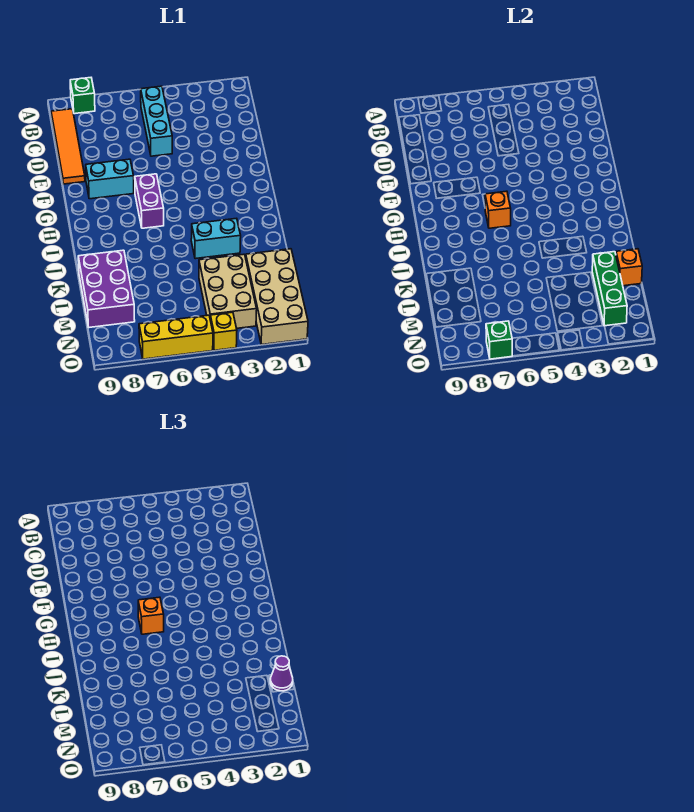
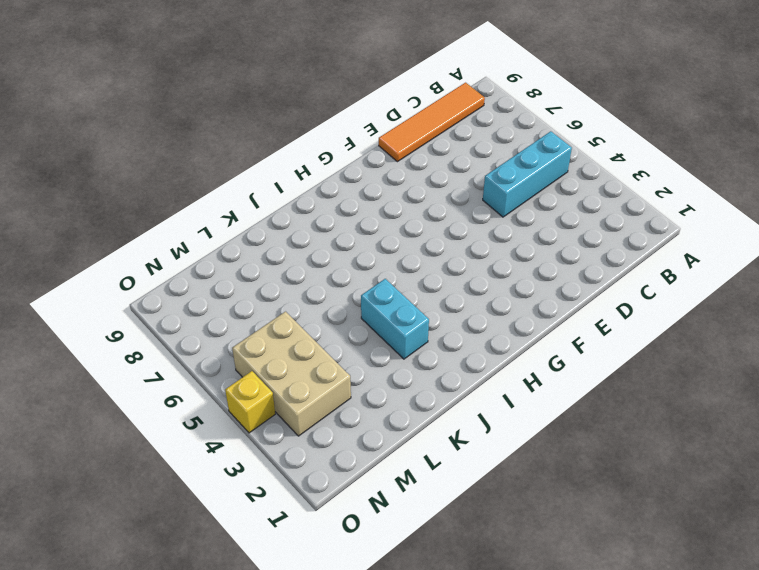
tan brick M3:N5 level 1 -> tan brick L3:N4 level 1
none -> green brick A8 level 1
none -> cyan brick F7:F8 level 1
none -> purple brick G6:H6 level 1

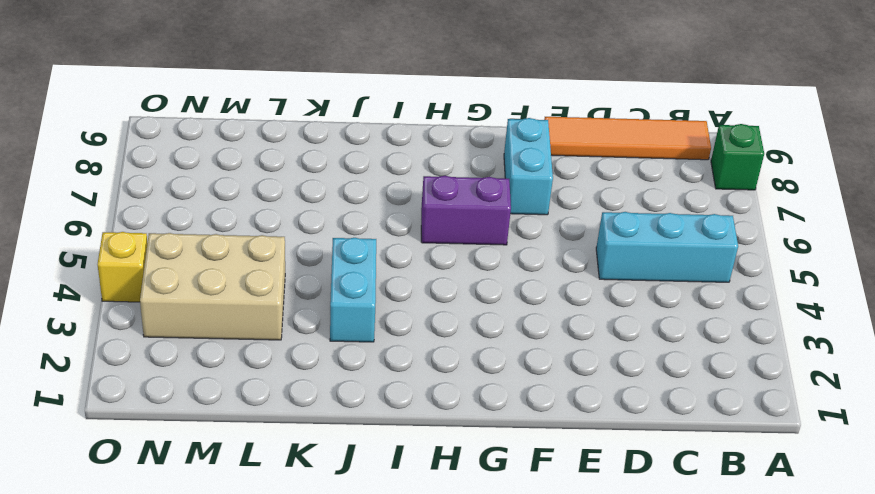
none -> purple brick K8:M9 level 1
none -> tan brick L1:O2 level 1
none -> yellow brick O5:O7 level 1

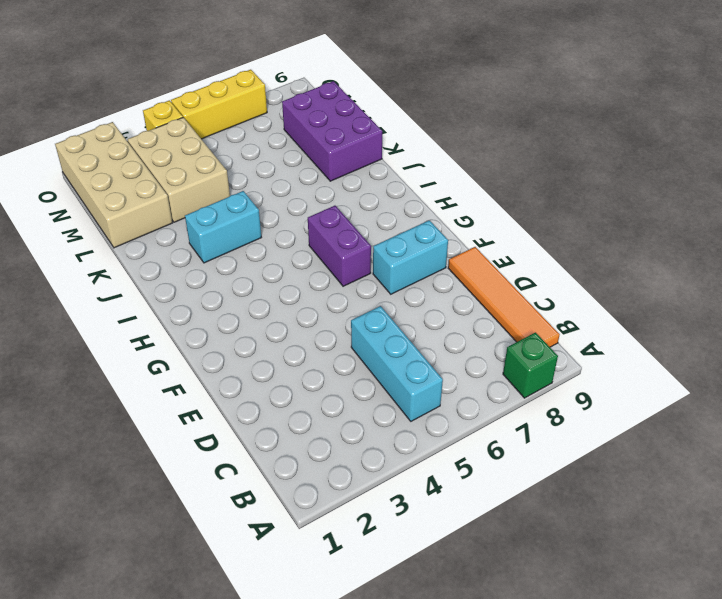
none -> orange brick H6 level 2
none -> orange brick L1 level 2
none -> green brick L2:N2 level 2

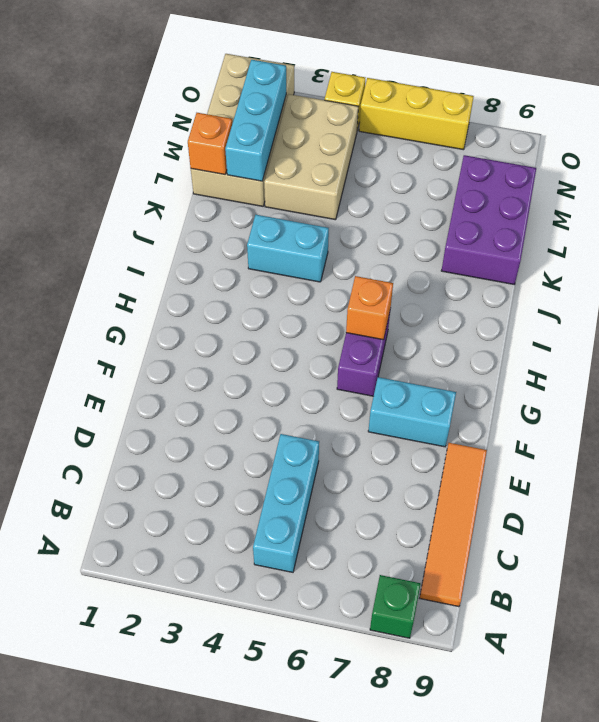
cyan brick L2:N2 level 2 -> green brick L2:N2 level 2
none -> green brick O7 level 2
none -> orange brick H6 level 3
none -> purple cone L1 level 3

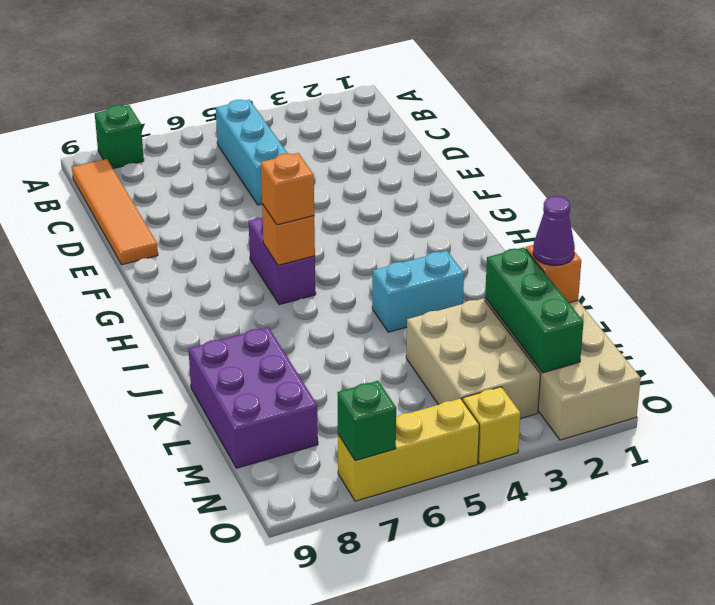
none -> cyan brick F7:F8 level 1

